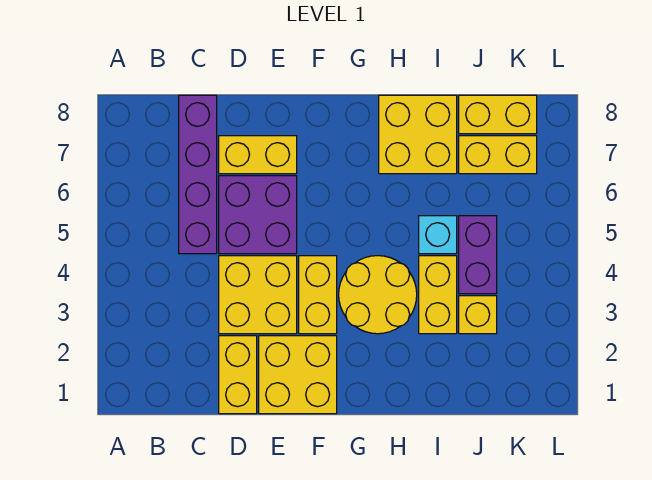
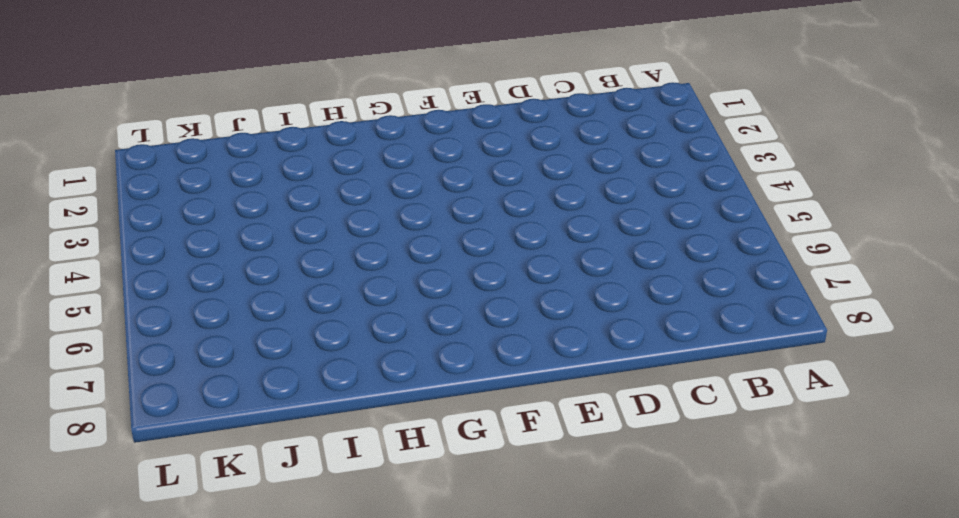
none -> purple brick C5:C8 level 1
none -> yellow brick D1:D2 level 1
none -> yellow brick D3:E4 level 1

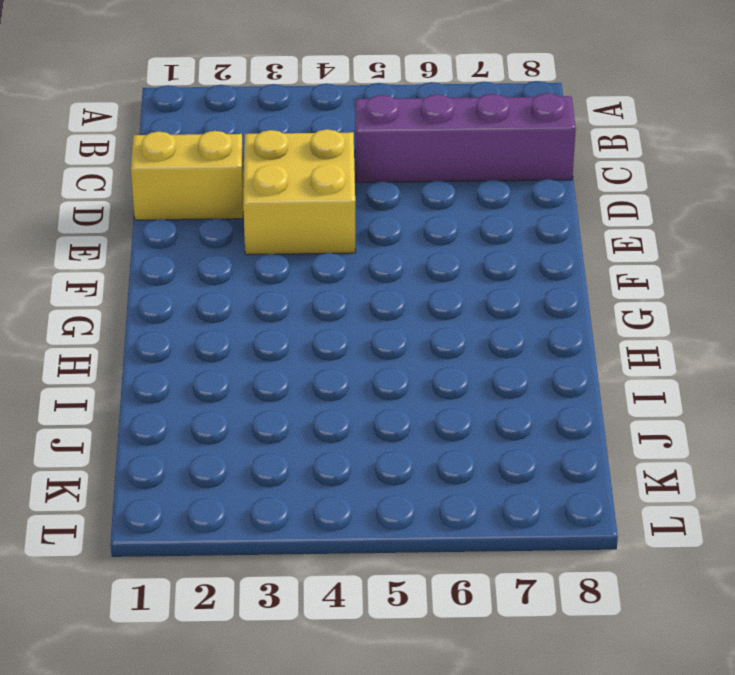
none -> purple brick D5:E6 level 1
none -> yellow brick D7:E7 level 1
none -> yellow brick E1:F2 level 1

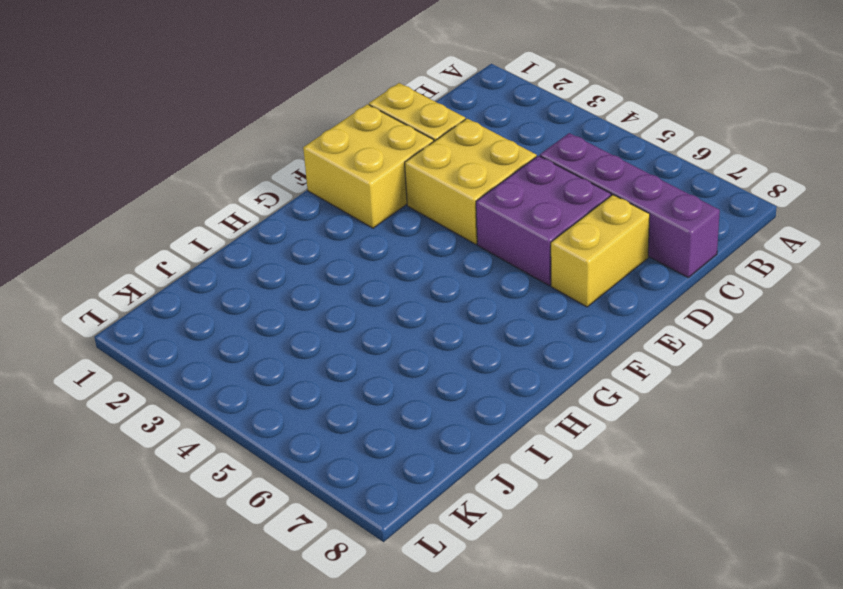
none -> yellow brick F3:F4 level 1
none -> yellow round brick G3:H4 level 1
none -> yellow brick H7:I8 level 1

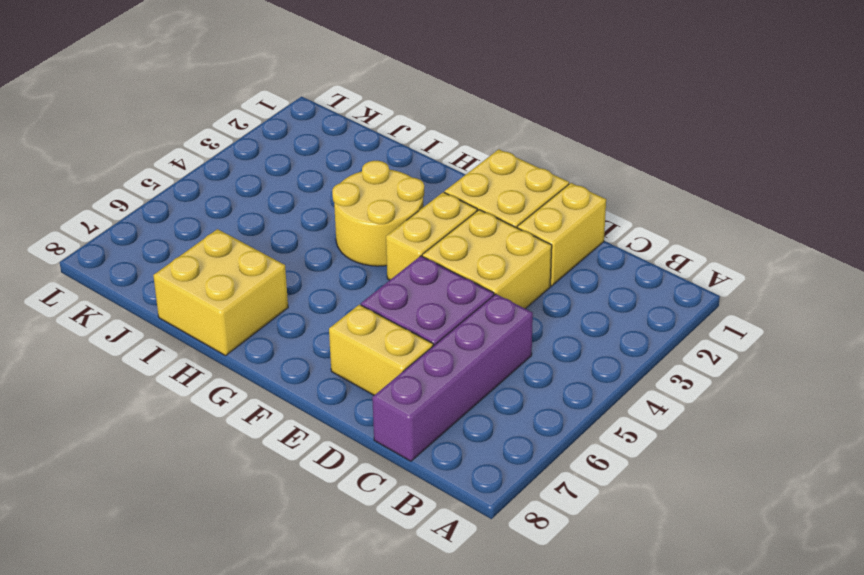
none -> yellow brick I3:I4 level 1
none -> cyan brick I5 level 1
none -> yellow brick J3 level 1

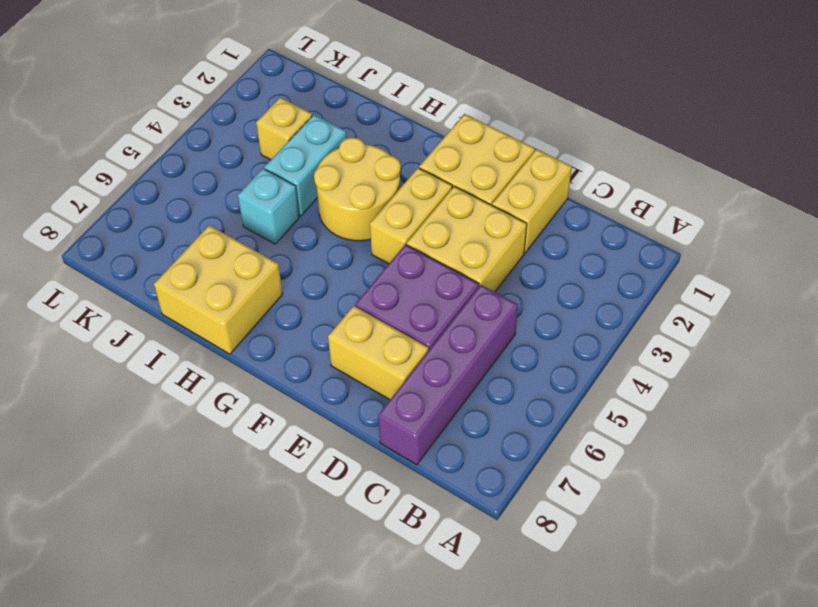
cyan brick I3:I4 level 1 -> yellow brick I3:I4 level 1
none -> purple brick J4:J5 level 1
none -> yellow brick J7:K7 level 1
none -> yellow brick J8:K8 level 1

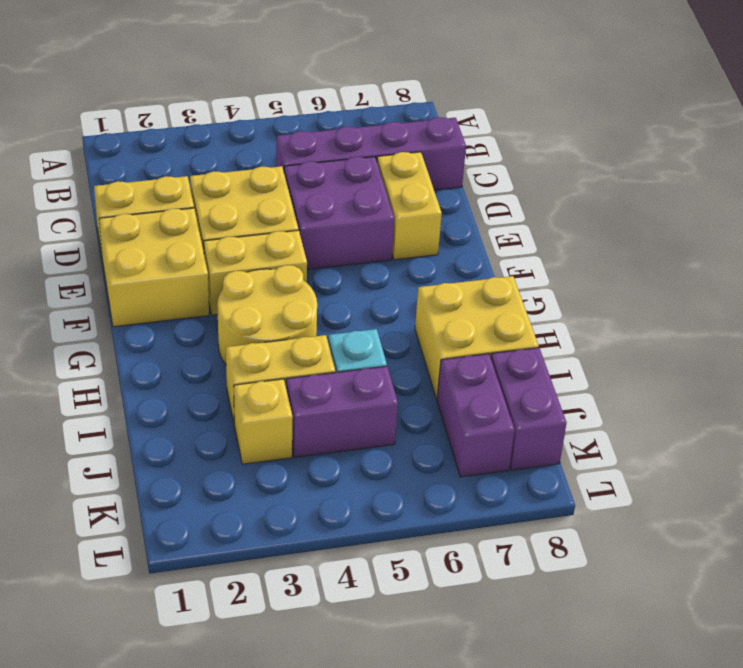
purple brick J7:K7 level 1 -> yellow brick J7:K7 level 1
purple brick J8:K8 level 1 -> yellow brick J8:K8 level 1

